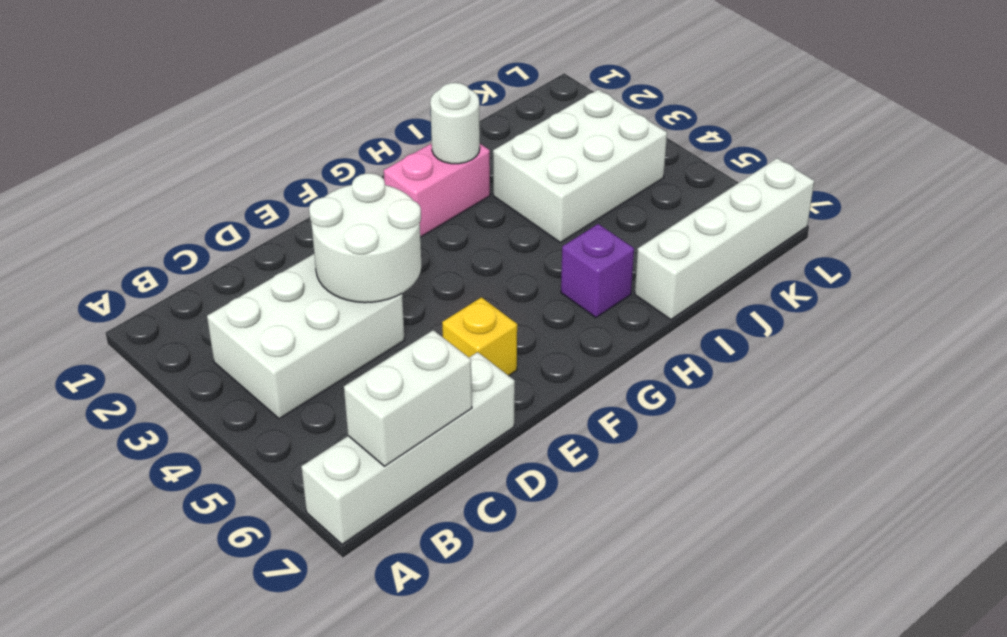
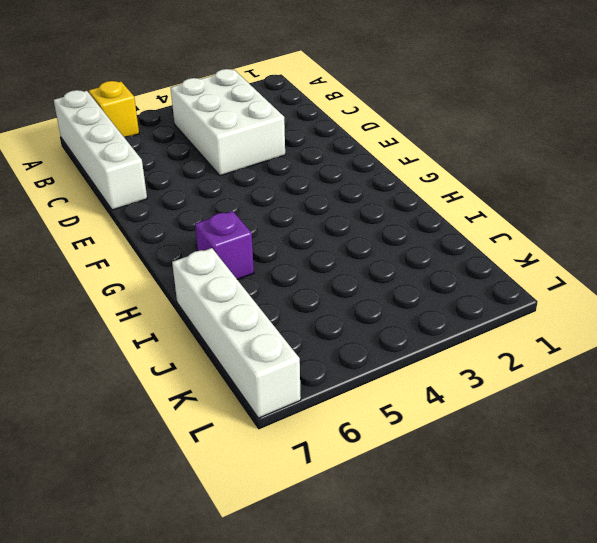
yellow brick A6 level 1 -> yellow brick E6 level 1
none -> pink brick G2:H2 level 1
none -> white brick I3:K4 level 1

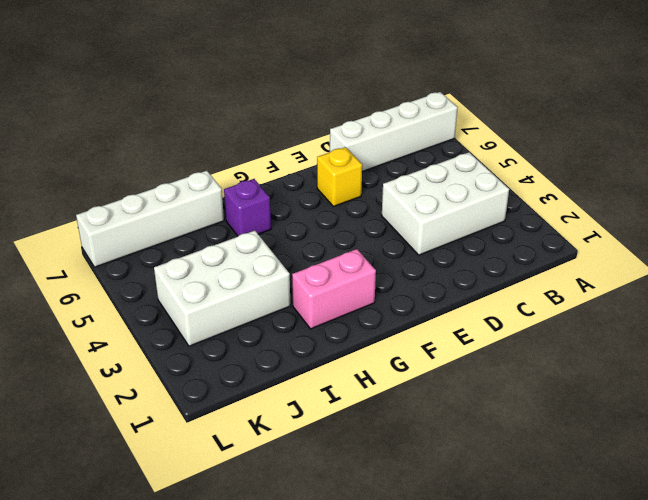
none -> white brick B7:C7 level 2
none -> white round brick D3:E4 level 2

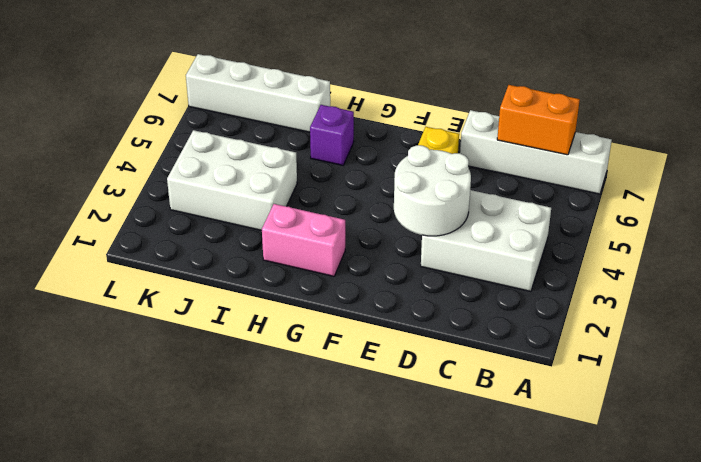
orange brick B7:C7 level 2 -> white brick B7:C7 level 2
none -> white round brick H2 level 2

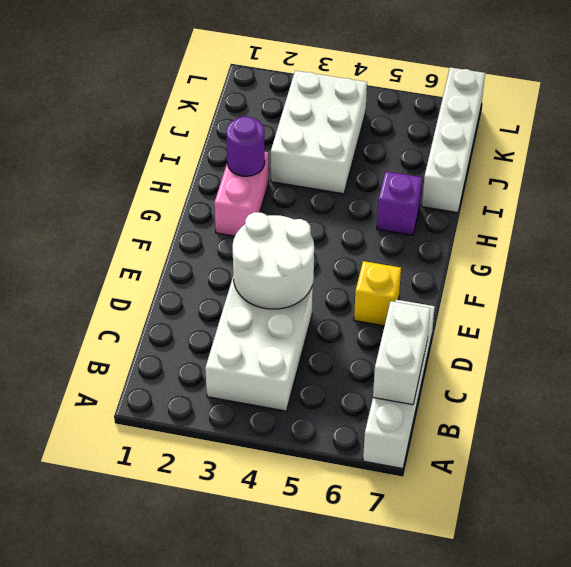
purple round brick H2 level 2 -> white round brick H2 level 2

